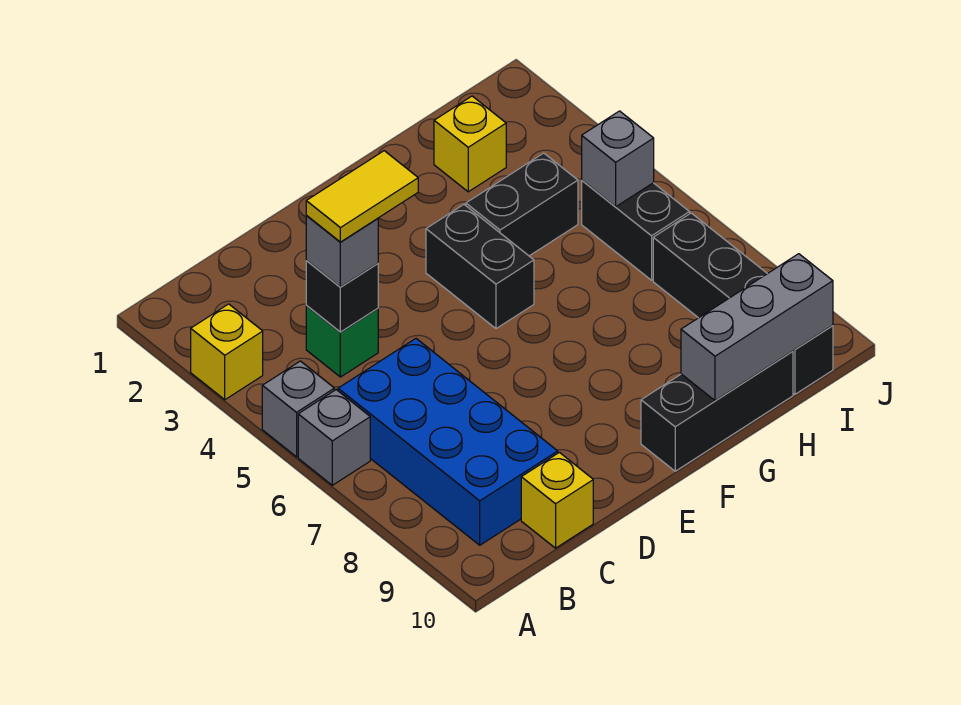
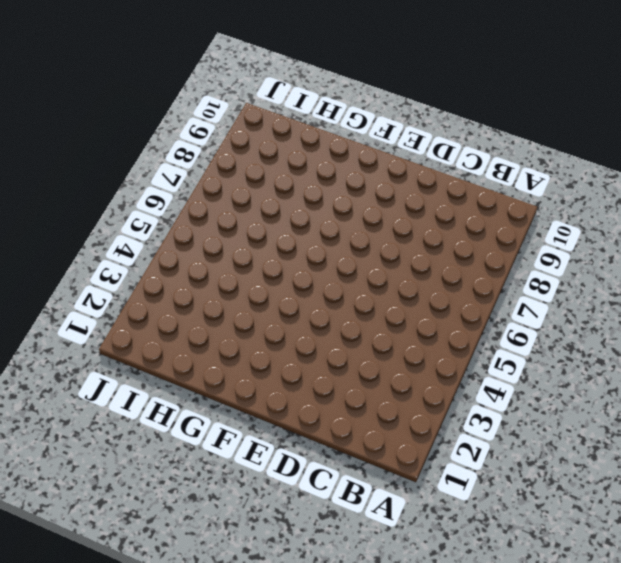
none -> yellow brick A3 level 1
none -> grey brick A5 level 1
none -> grey brick A6 level 1

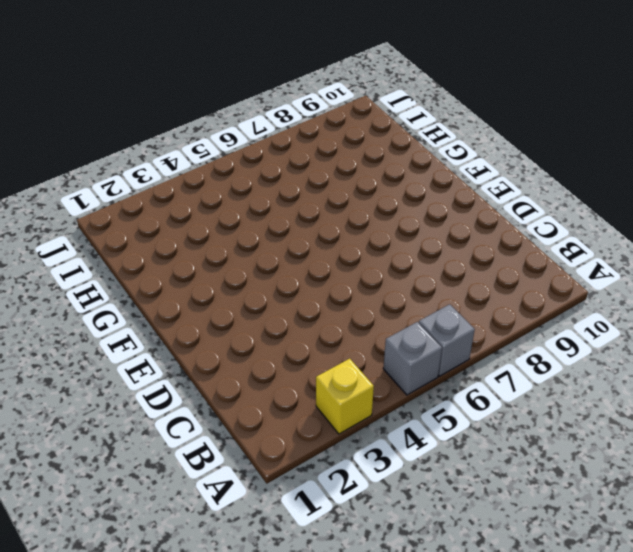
none -> blue brick B6:C9 level 1
none -> green brick C4 level 1
none -> yellow brick C10 level 1

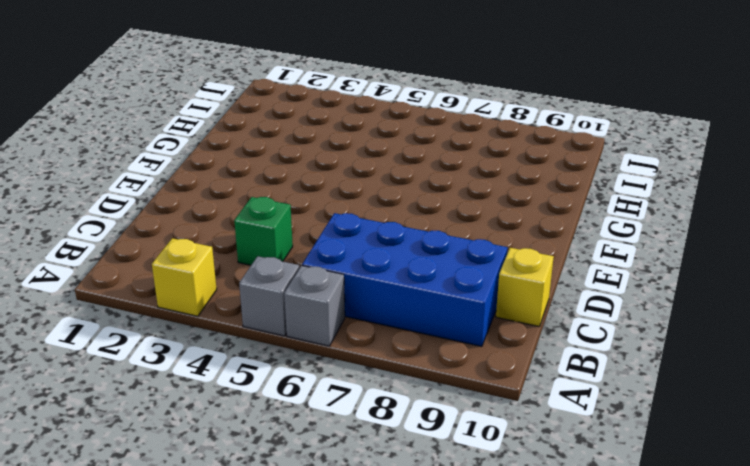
none -> black brick F4:F5 level 1
none -> black brick F10:H10 level 1
none -> black brick G4:H4 level 1

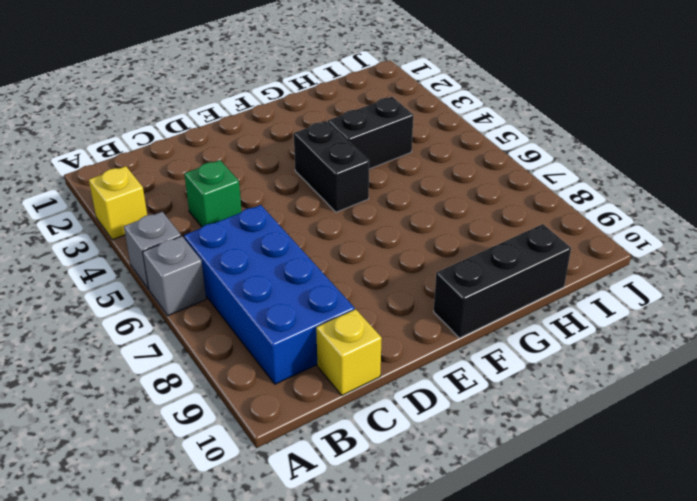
none -> yellow brick H2 level 1
none -> black brick I5:I6 level 1
none -> black brick I7:I10 level 1

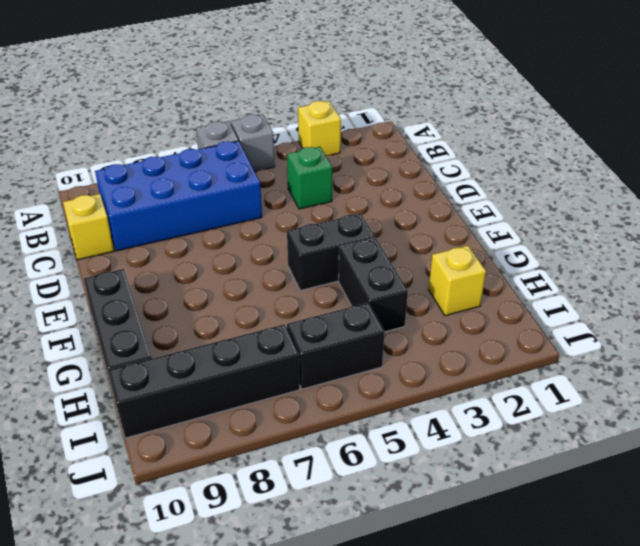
none -> black brick C4 level 2
none -> grey brick G10:I10 level 2
none -> grey brick I5 level 2

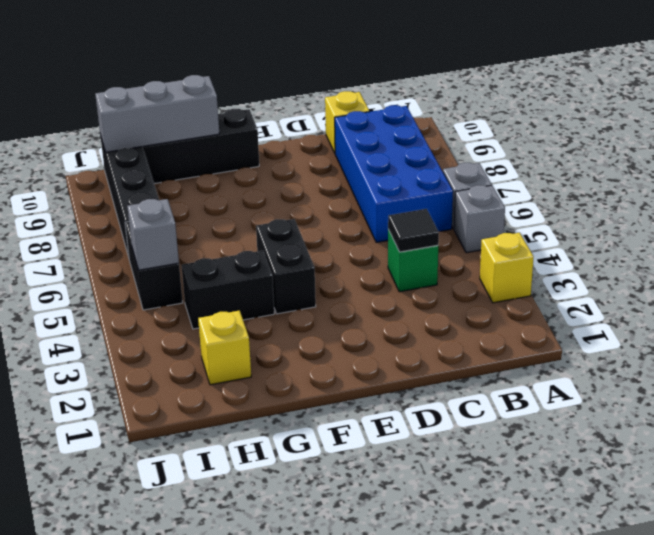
black tile C4 level 2 -> black brick C4 level 2
none -> grey brick C4 level 3
none -> yellow tile C4:D4 level 4

